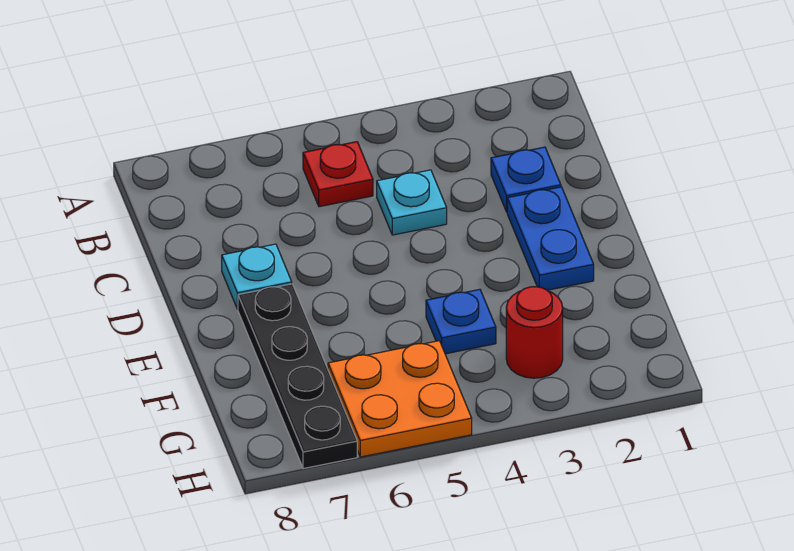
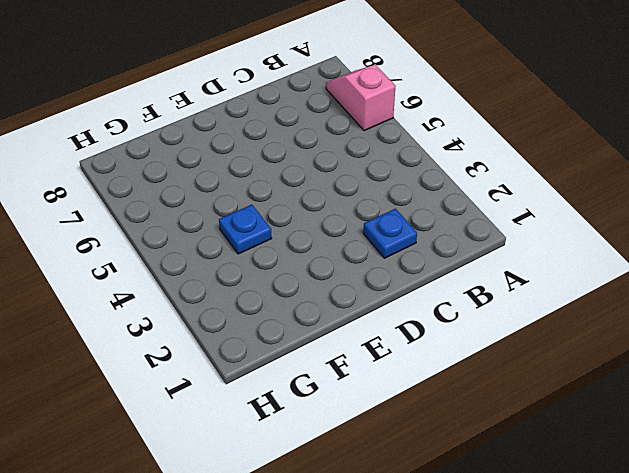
pink slope A6:A7 level 1 top 6 -> none
none -> red plate B5 level 1
none -> cyan plate C4 level 1

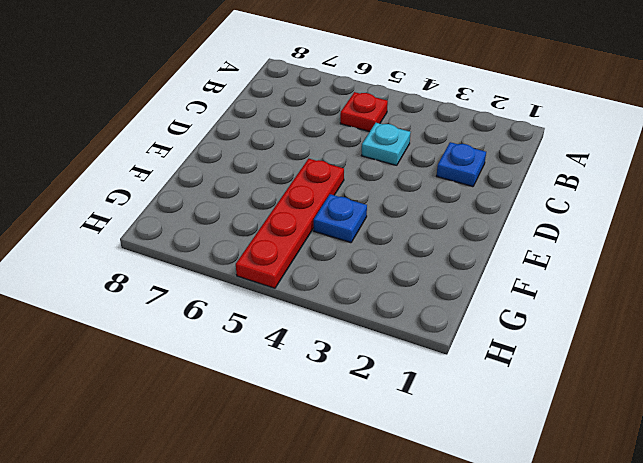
red plate E5:H5 level 1 -> orange plate G5:H6 level 1
none -> blue plate D2:E2 level 1
none -> cyan plate D7 level 1

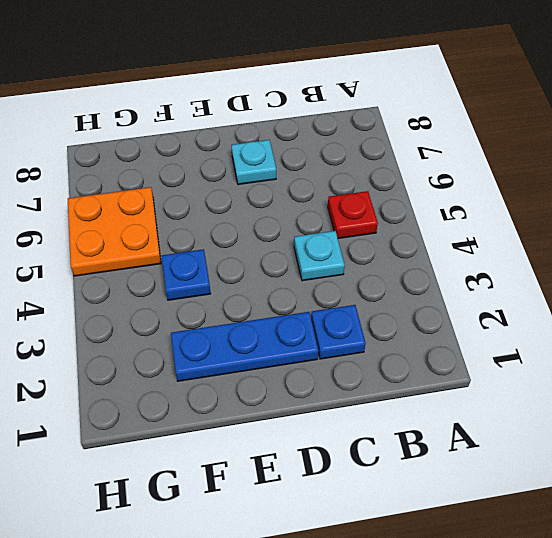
blue plate D2:F2 level 1 -> blue plate D2:E2 level 1
none -> black plate E7:H7 level 1
none -> red round brick G3 level 1

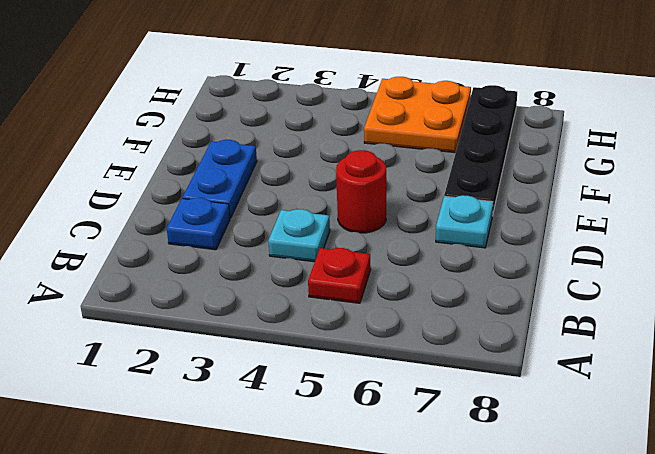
red round brick D5 level 1 -> red round brick G3 level 1
none -> blue plate F4 level 1

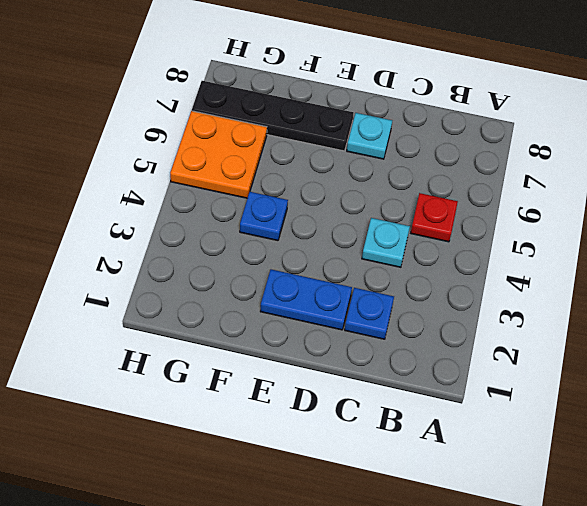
none -> red round brick G3 level 1

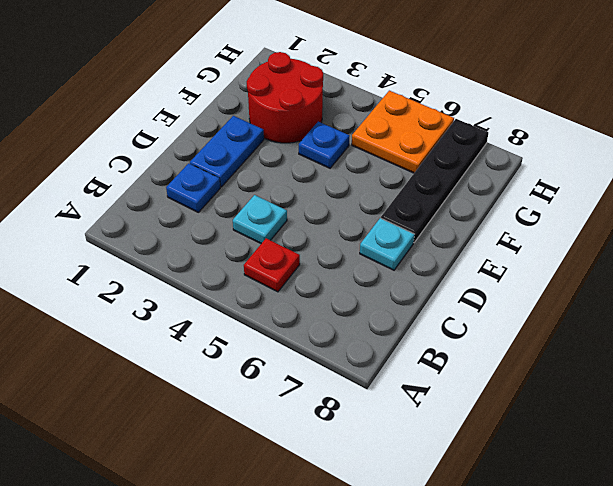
red round brick F2:G3 level 1 -> red round brick G3 level 1

